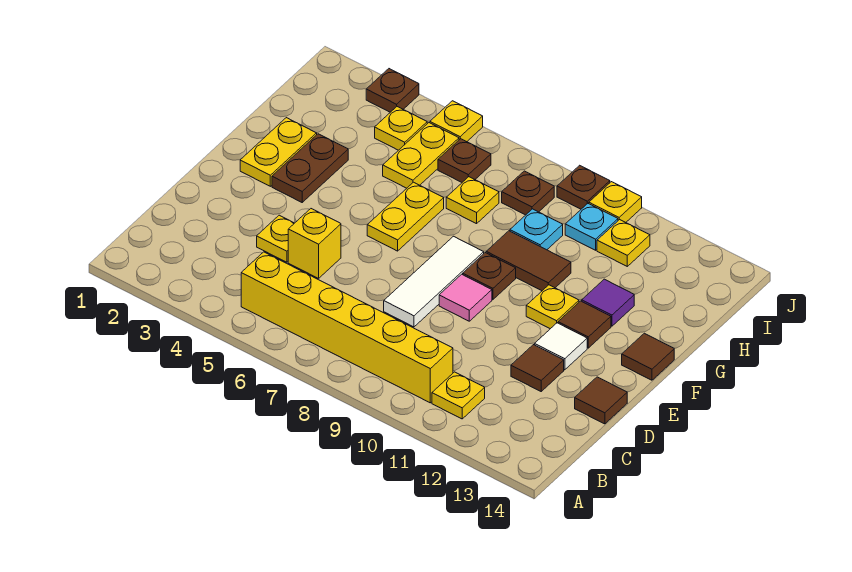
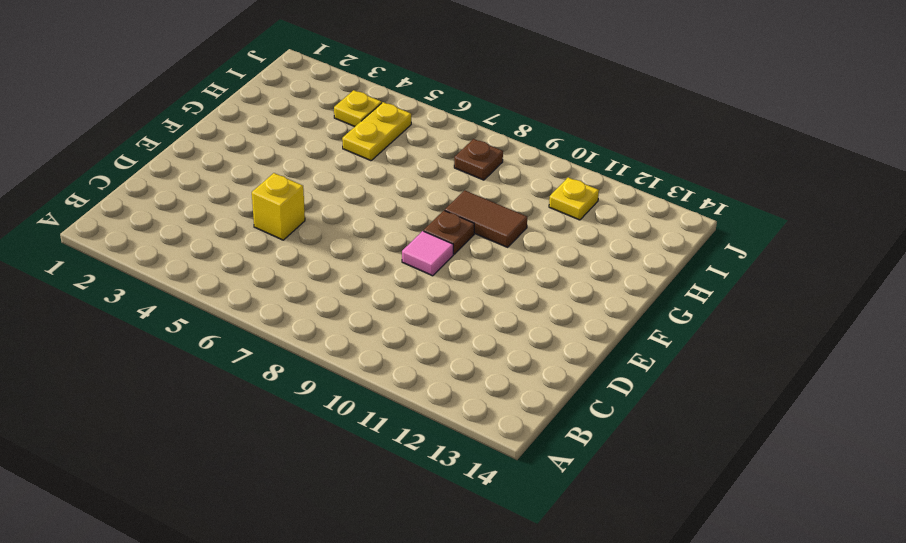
none -> yellow brick B5:B10 level 1
none -> yellow plate B11 level 1
none -> yellow plate D4 level 1
none -> white tile D8:F8 level 1

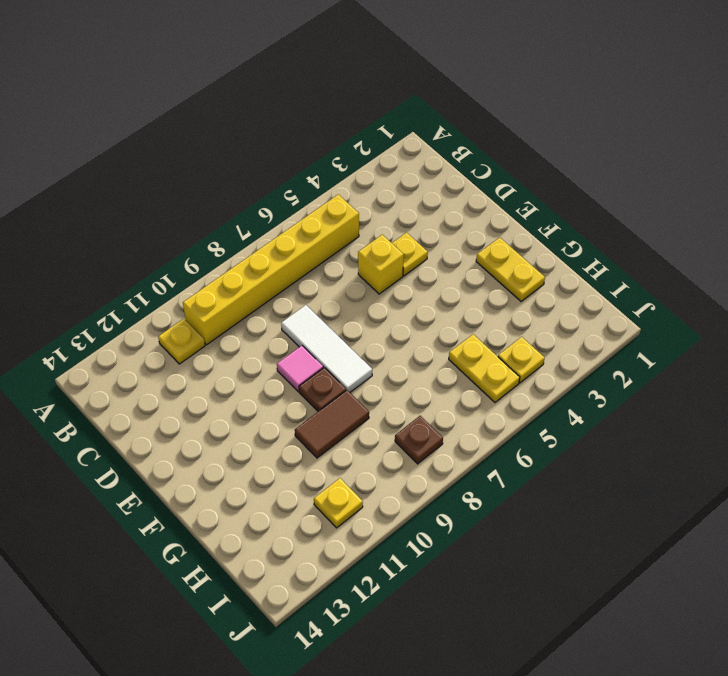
none -> brown tile D12 level 1
none -> brown tile D14 level 1
none -> white tile E12 level 1
none -> brown plate F3:G3 level 1

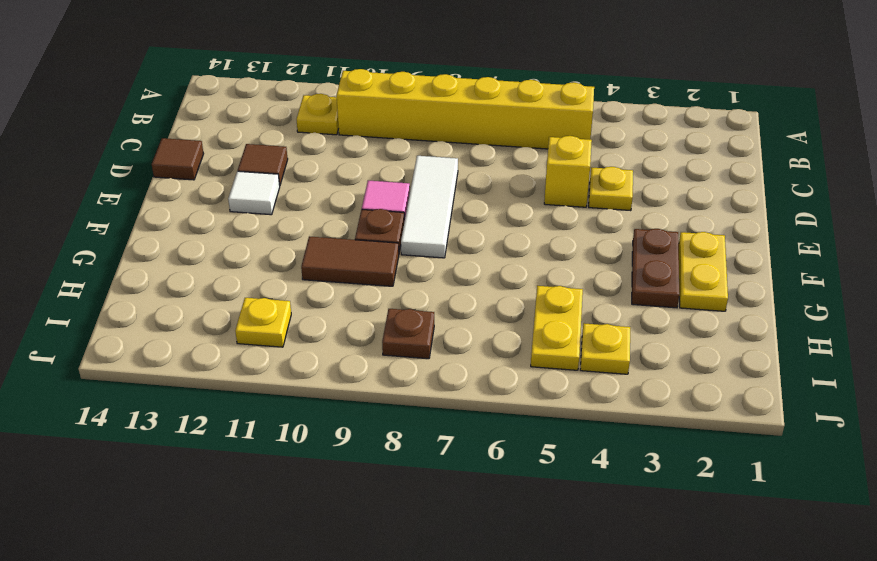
none -> yellow plate F6:G6 level 1
none -> yellow plate F11 level 1
none -> brown tile F12 level 1
none -> brown tile F14 level 1

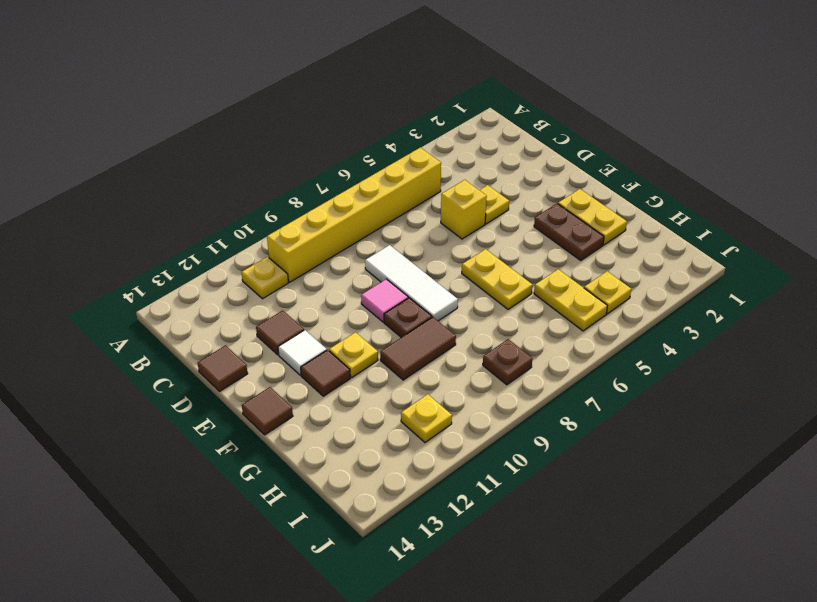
none -> purple tile G12 level 1
none -> yellow plate H7 level 1
none -> cyan plate H9 level 1
none -> brown plate I6 level 1

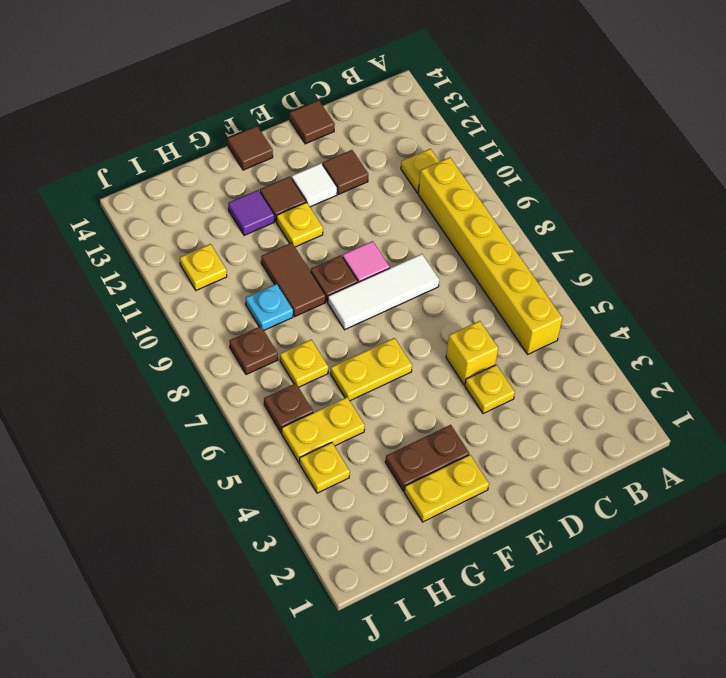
none -> cyan plate I10 level 1
none -> brown plate J3 level 1
none -> yellow plate J5 level 1
none -> brown plate J9 level 1

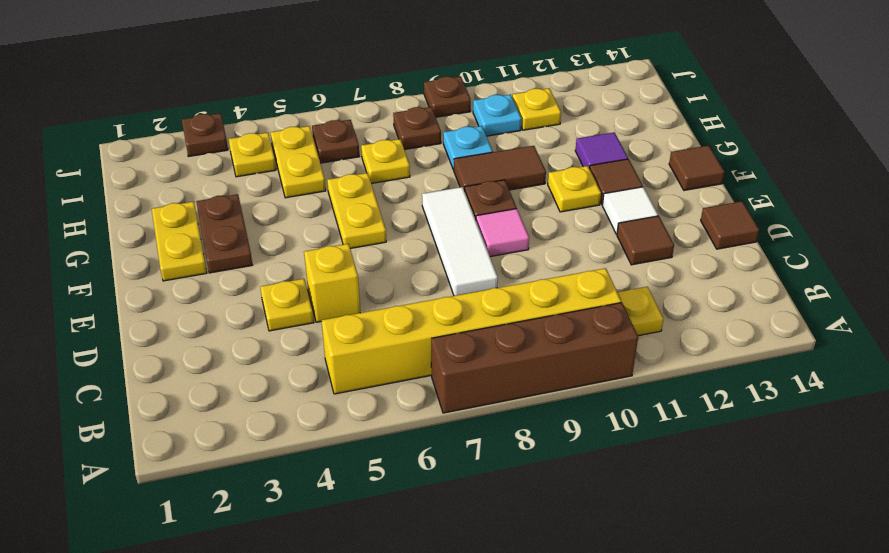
brown brick A7:A10 level 1 -> none
none -> yellow plate J5 level 1
none -> yellow plate J10 level 1

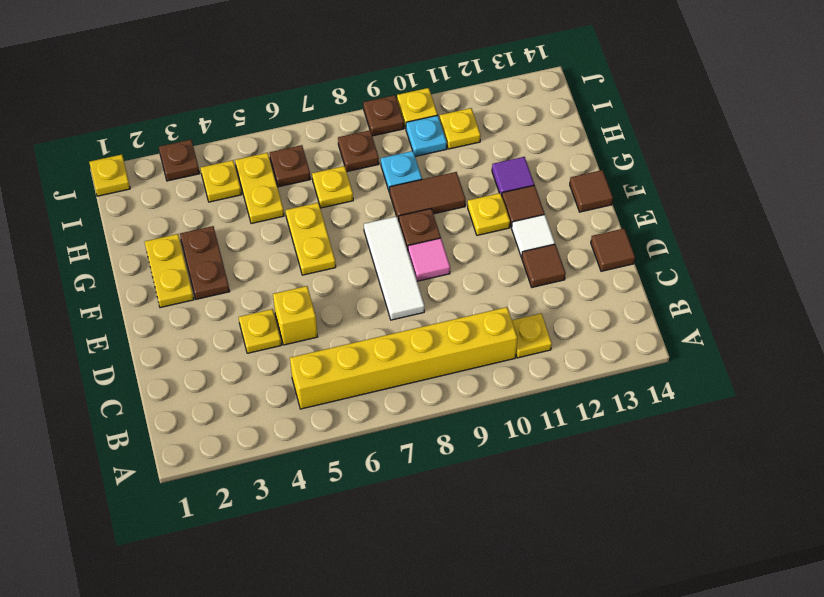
yellow plate J1 level 1 -> yellow plate J5 level 1

